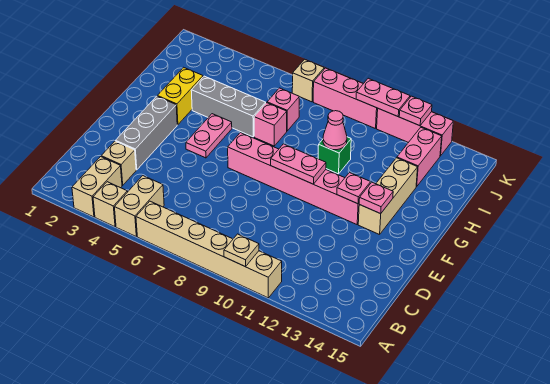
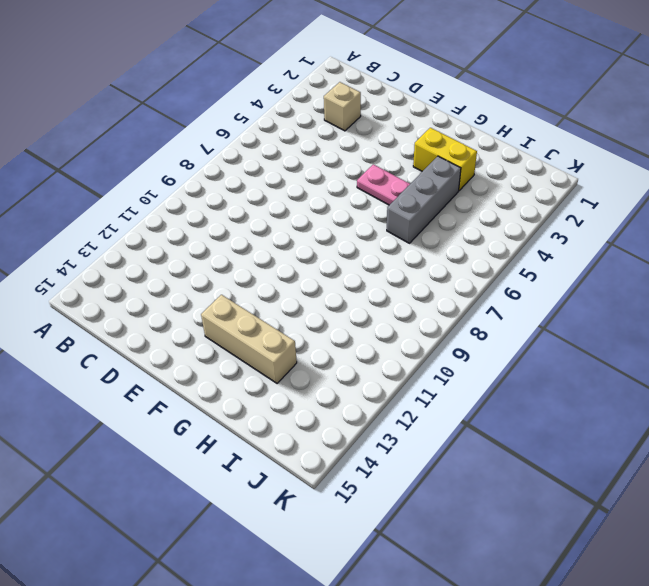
none -> tan brick A3:B3 level 1
none -> tan brick A4 level 1
none -> tan brick A5:B5 level 1

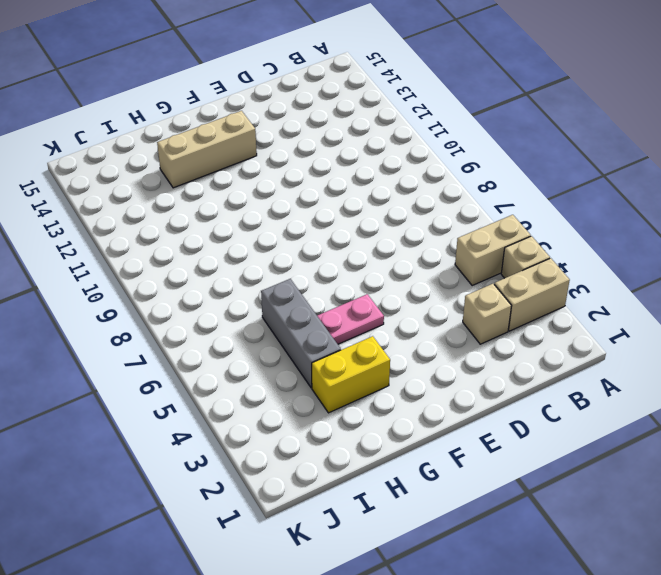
none -> tan brick A6:A11 level 1
none -> grey brick D3:F3 level 1
none -> pink brick F7:F12 level 1

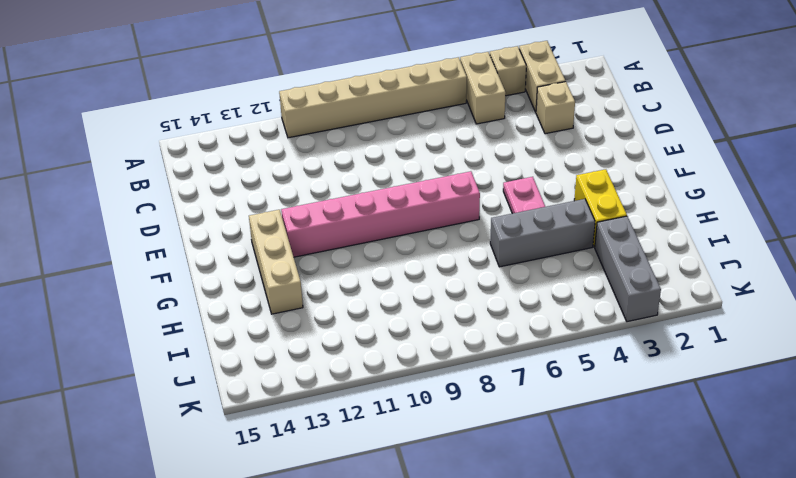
grey brick I3:K3 level 1 -> grey brick D3:F3 level 1
none -> pink brick H7 level 1
none -> green brick H10 level 1
none -> pink brick I7 level 1

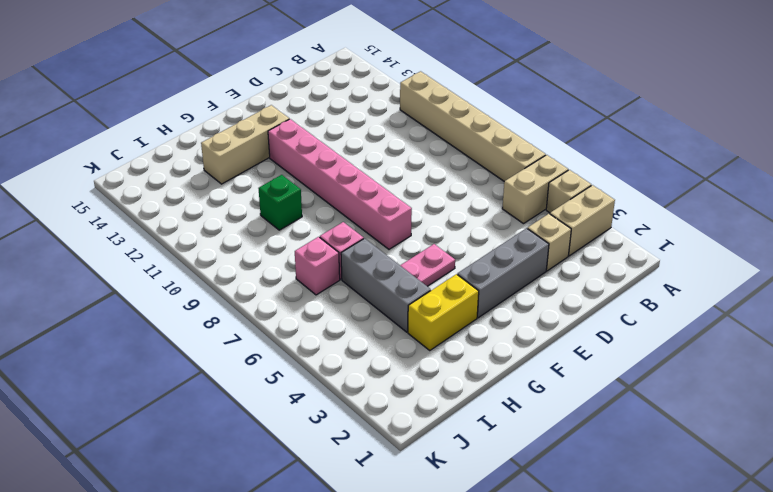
none -> pink brick I13:J13 level 1
none -> tan brick K7 level 1
none -> pink brick K8:K10 level 1

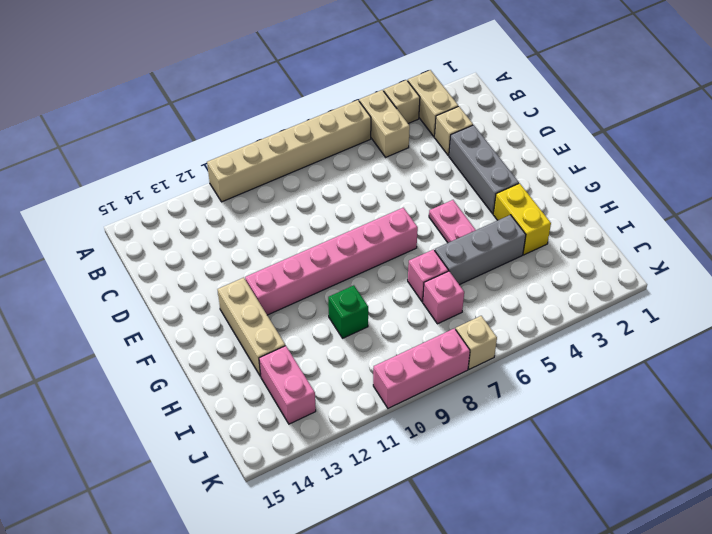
none -> pink brick K11:K13 level 1
none -> tan plate A10 level 2
none -> pink plate F9:F10 level 2

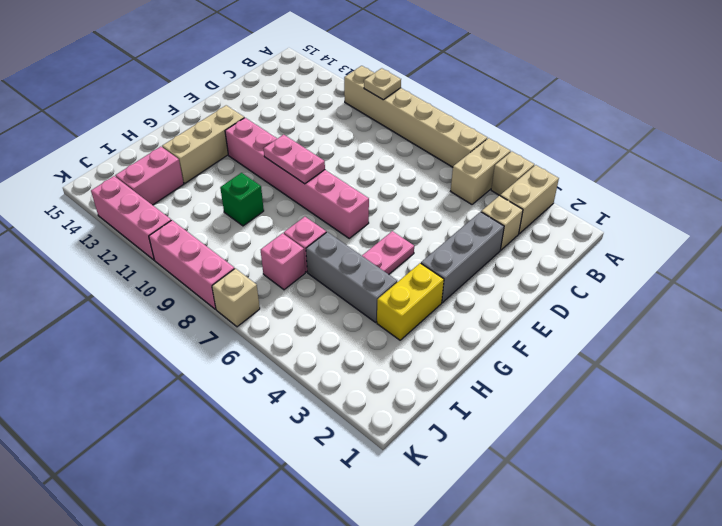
none -> pink plate F12 level 2
none -> pink plate F13 level 2
none -> pink cone H10 level 2

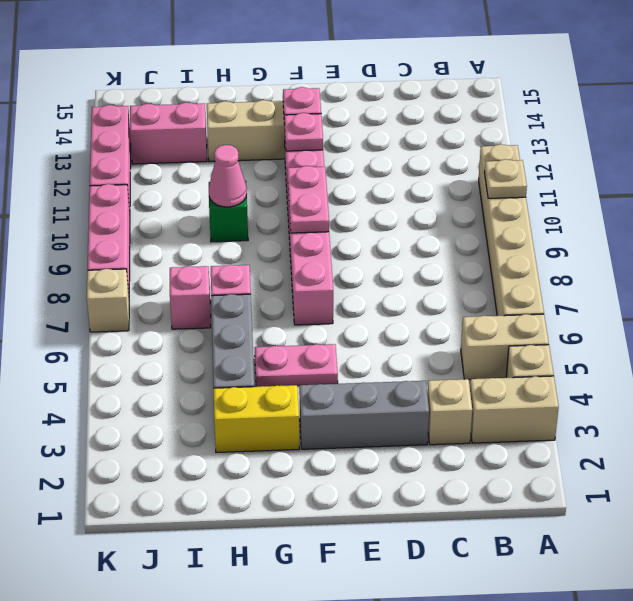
none -> pink plate K10:K11 level 2
none -> pink plate K12 level 2

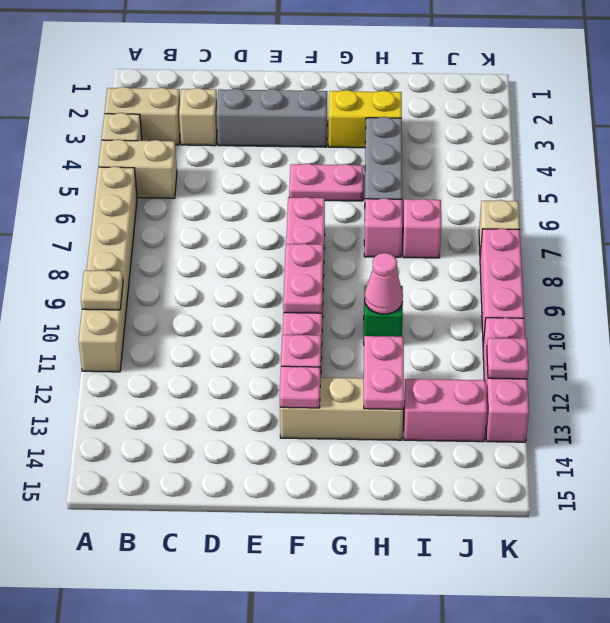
pink plate H12:H13 level 2 -> pink plate K10:K11 level 2

